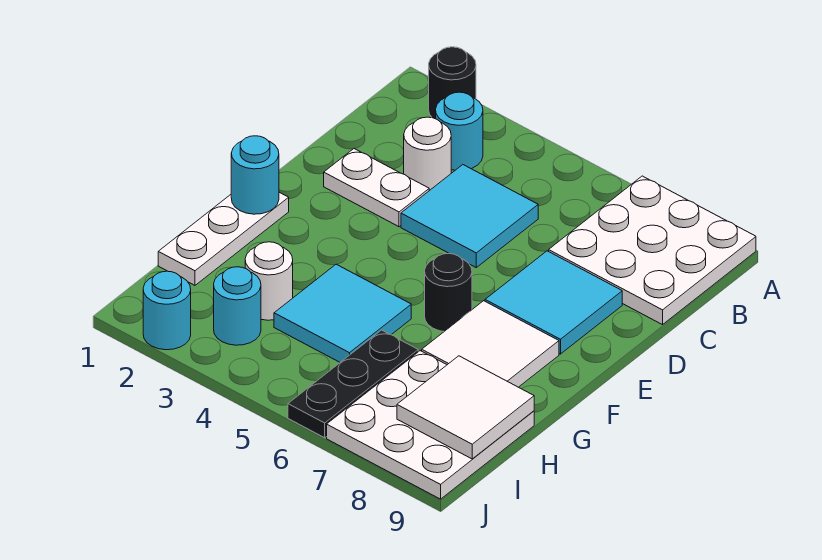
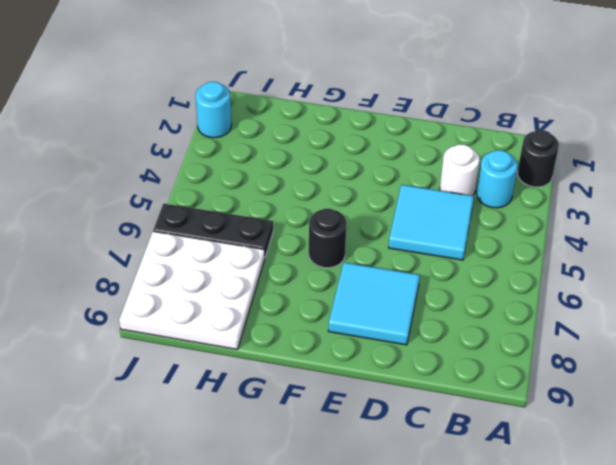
none -> white plate A7:C9 level 1
none -> white plate D2:D3 level 1
none -> white plate F1:H1 level 1

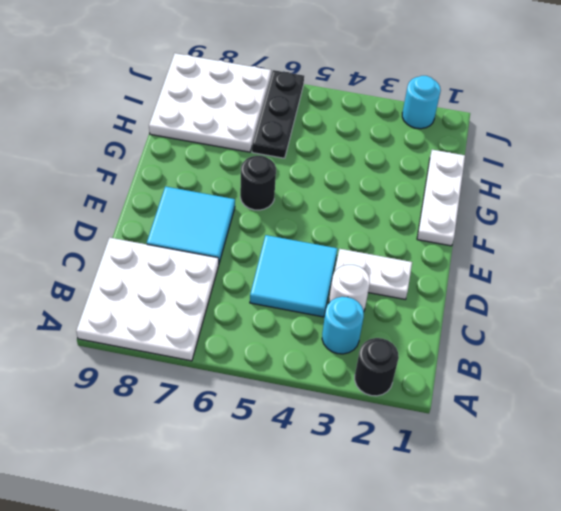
none -> white tile F7:G8 level 1
none -> cyan tile G4:H5 level 1
none -> white round brick H3 level 1

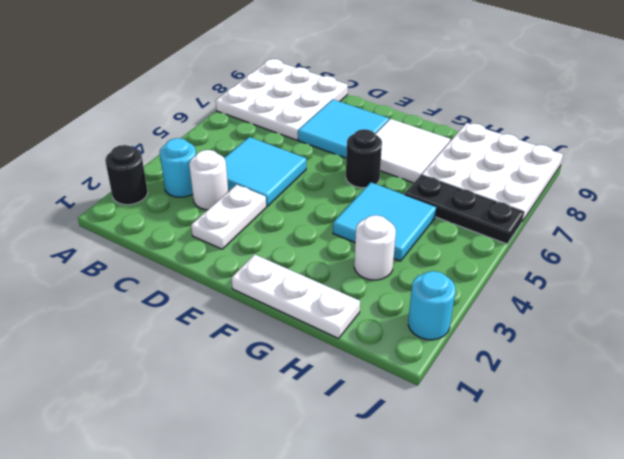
none -> cyan round brick I3 level 1
none -> cyan round brick F1 level 2
none -> white tile H8:I9 level 2

